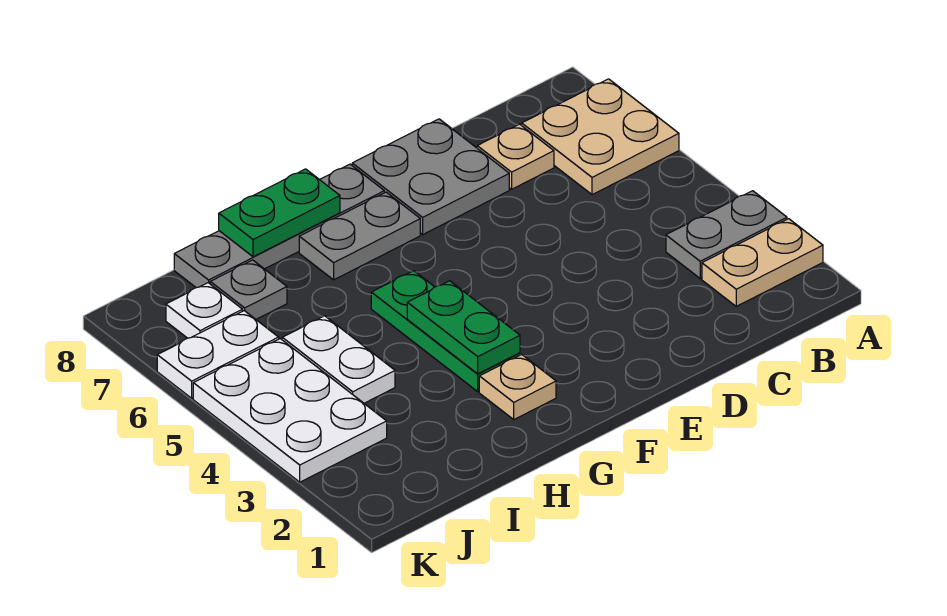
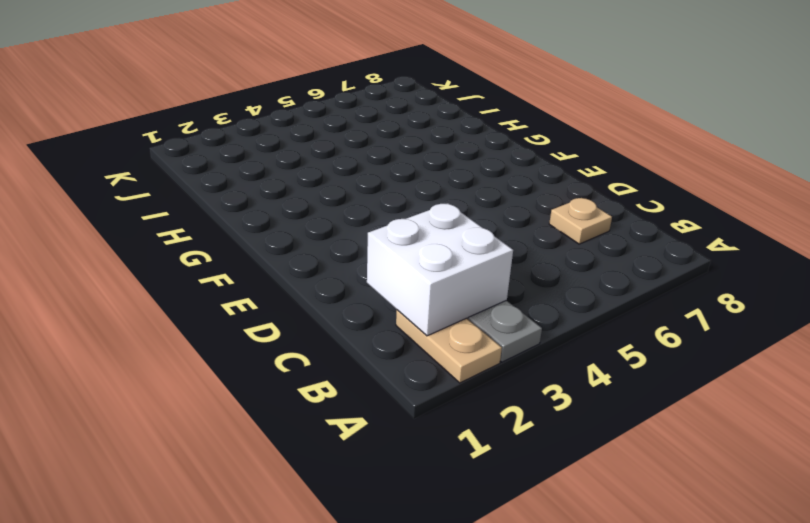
white brick B2:C3 level 2 -> none
none -> tan plate A6:B7 level 1
none -> grey plate D7:E8 level 1
none -> grey plate F7:G7 level 1

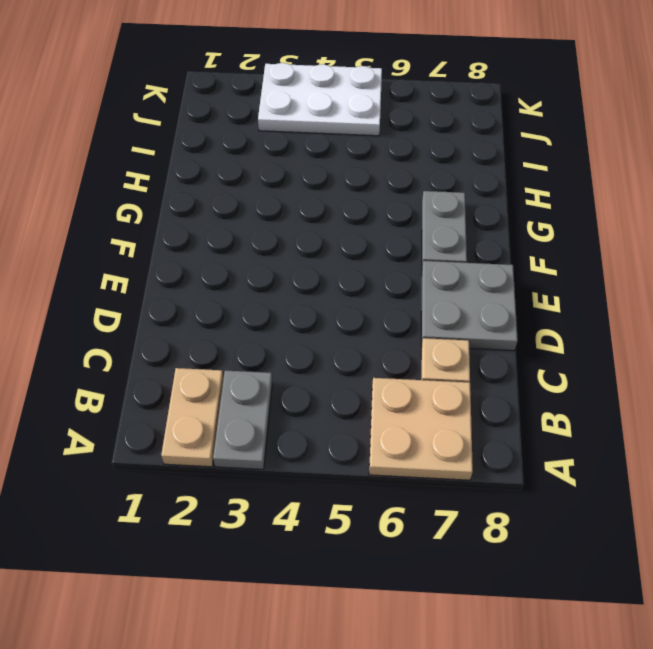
none -> grey plate F8:I8 level 1
none -> tan plate G2 level 1
none -> green plate G3:G5 level 1

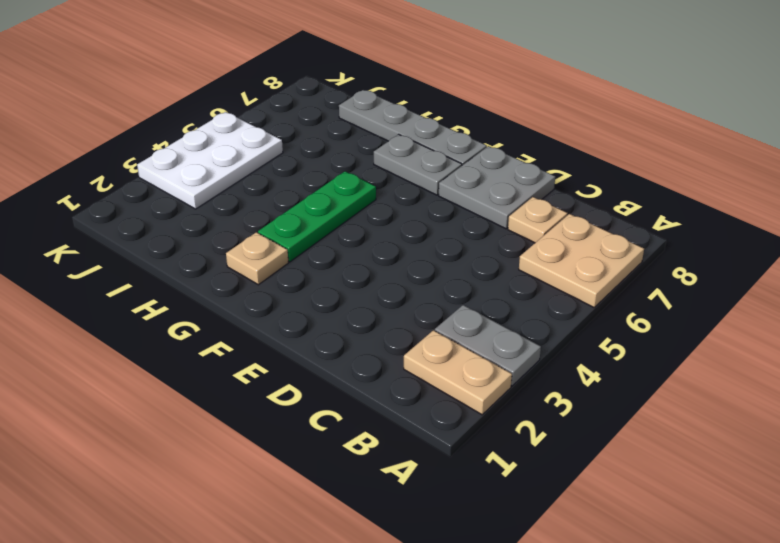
none -> white plate I4:I5 level 1
none -> grey plate I7 level 1
none -> white plate J6:K6 level 1

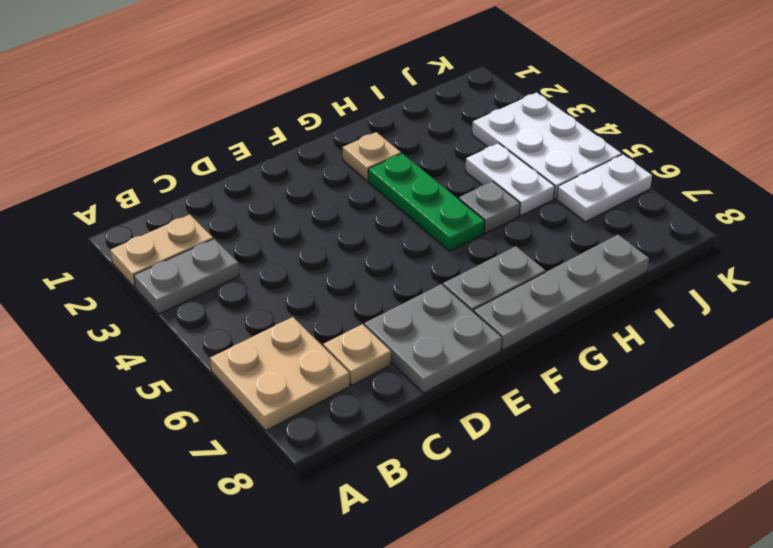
grey plate H5 level 1 -> grey plate I7 level 1
none -> white plate J7 level 1
none -> green plate G3:G4 level 2
none -> green plate G8:H8 level 2

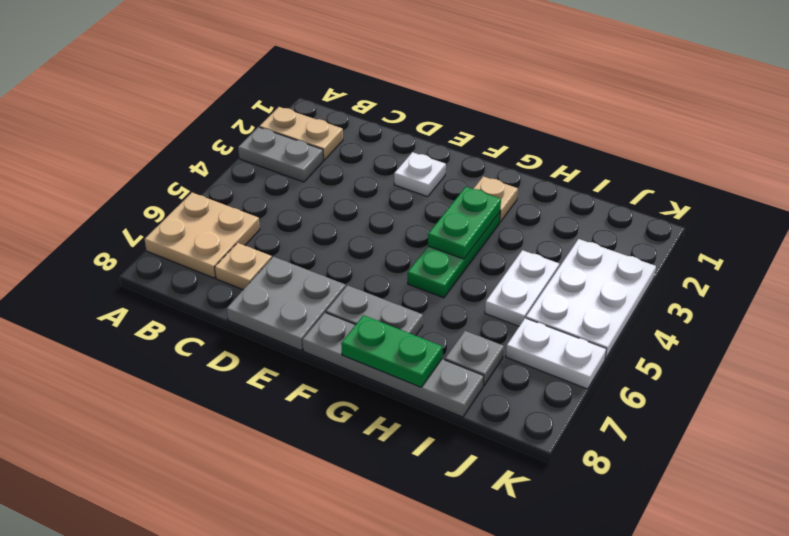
white plate E2 level 1 -> white plate J7 level 1

